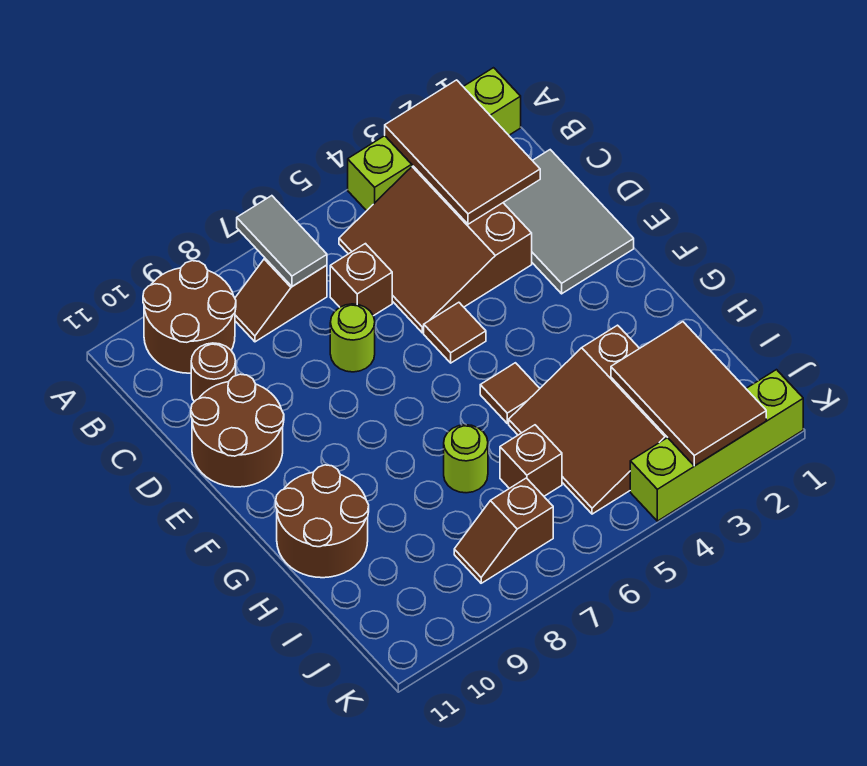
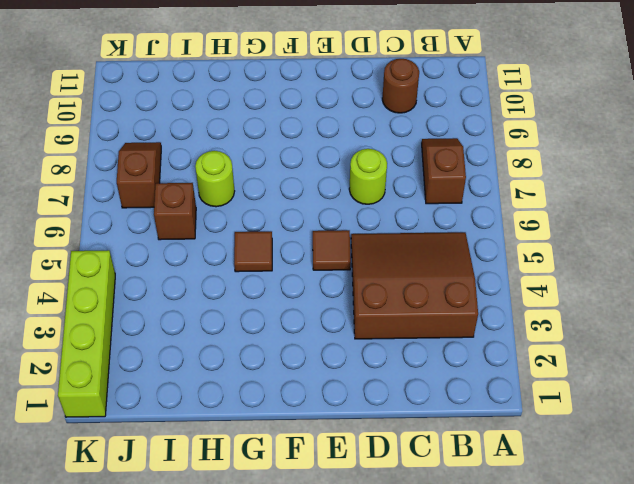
none -> lime brick A1:A4 level 1
none -> brown round brick A9:B10 level 1
none -> grey tile C1:E2 level 1

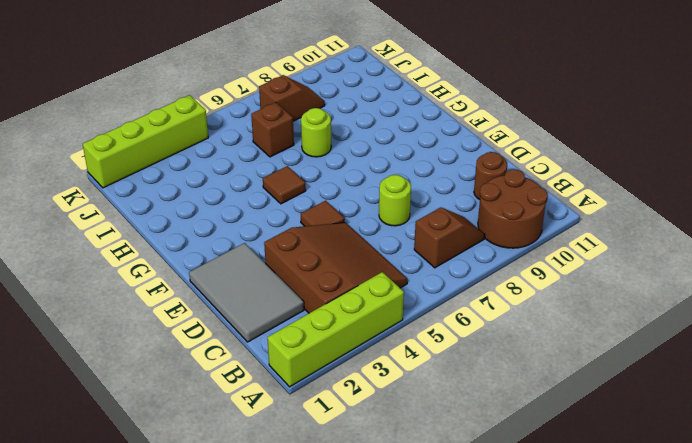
none -> brown brick C6 level 1
none -> brown round brick D10:E11 level 1
none -> brown round brick G10:H11 level 1

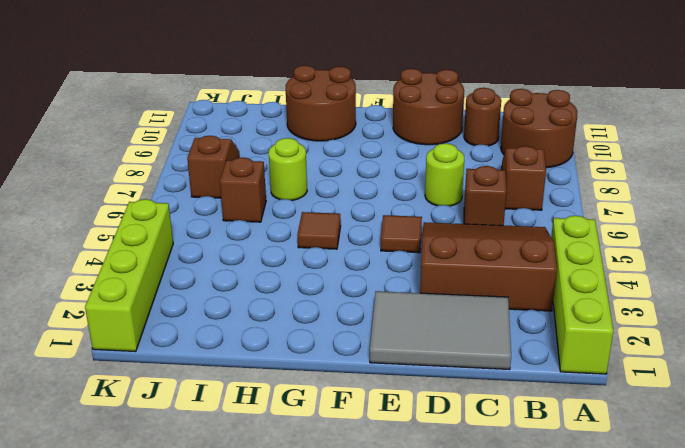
none -> brown slope H3:J5 level 1 top 3
none -> brown tile A2:C3 level 2
none -> grey tile A7:B7 level 2

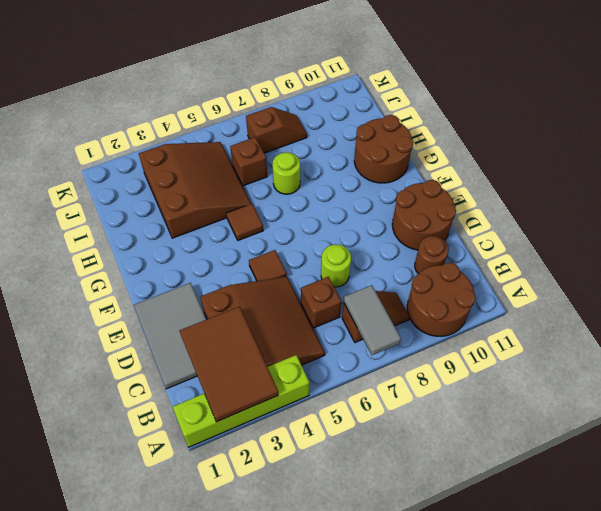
none -> lime brick K1:K4 level 1
none -> brown tile I2:K3 level 2

